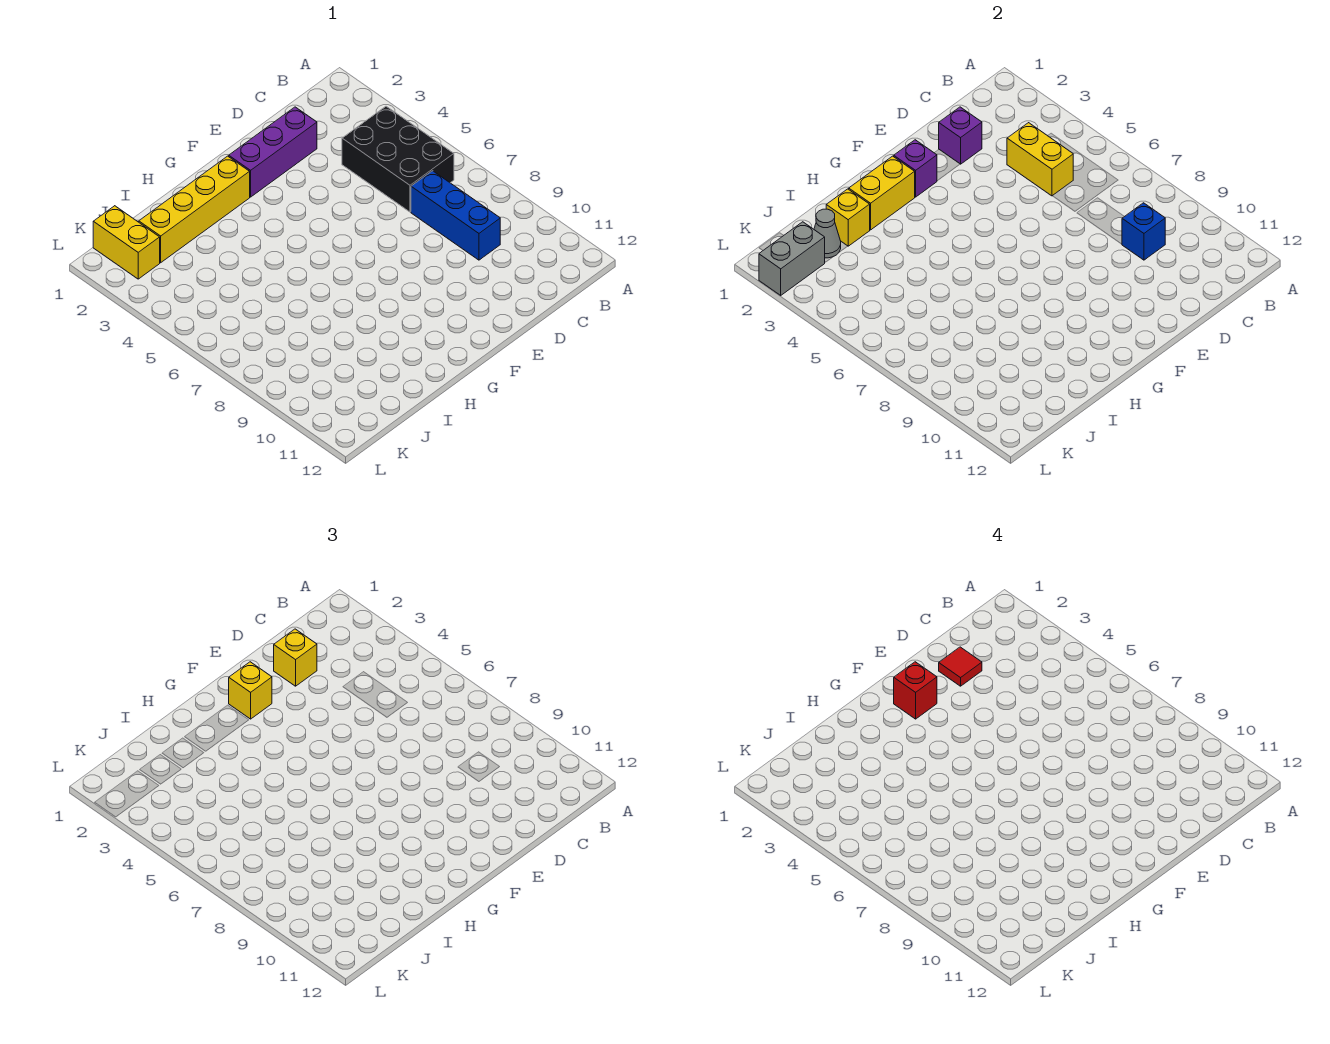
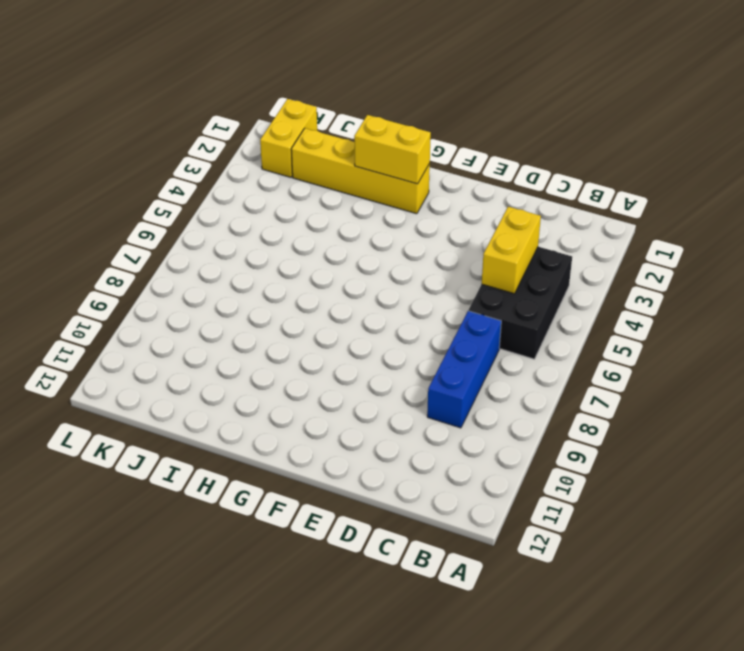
none -> purple brick D2:F2 level 1
none -> blue brick C9 level 2
none -> purple brick D2 level 2

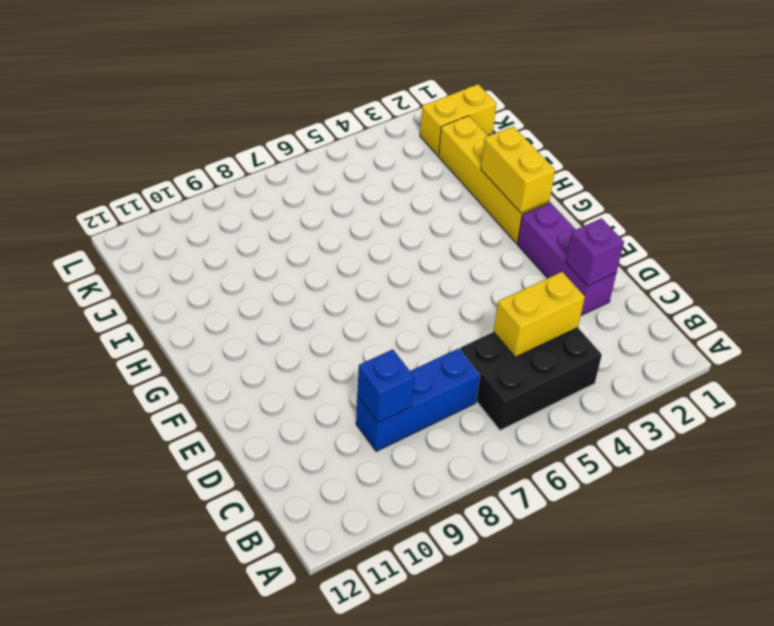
none -> purple brick F2 level 2
none -> yellow brick I2 level 2
none -> grey cone J2 level 2

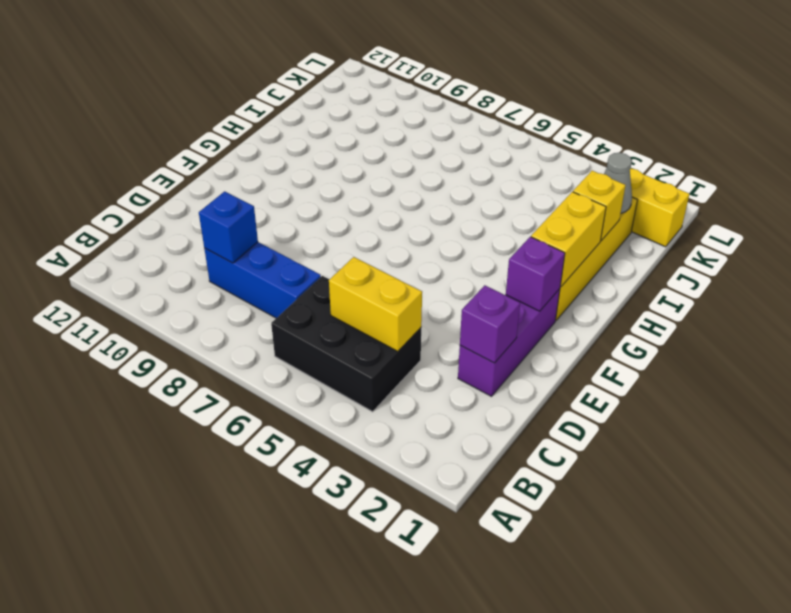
none -> grey brick K2:L2 level 2
none -> yellow brick D2 level 3
none -> yellow brick F2 level 3

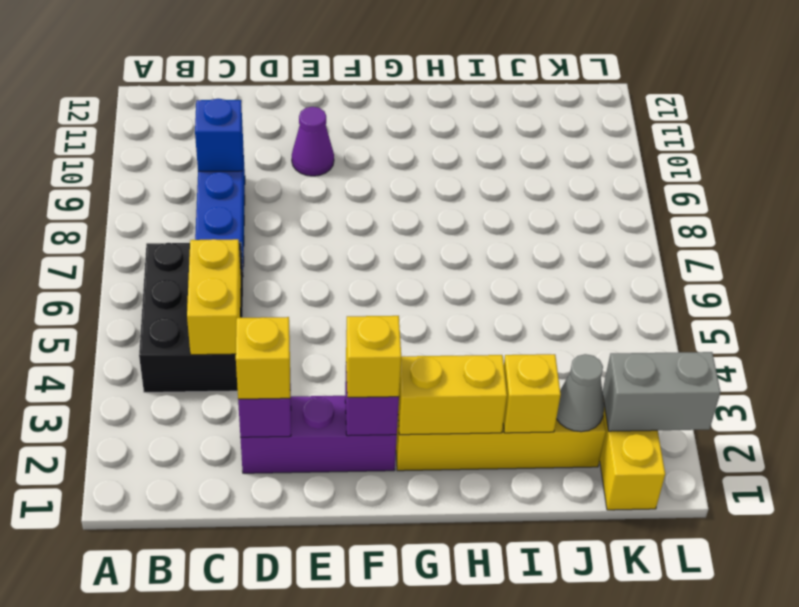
purple cone E10 level 1 -> none
none -> red tile D2 level 4
none -> red brick F2 level 4

